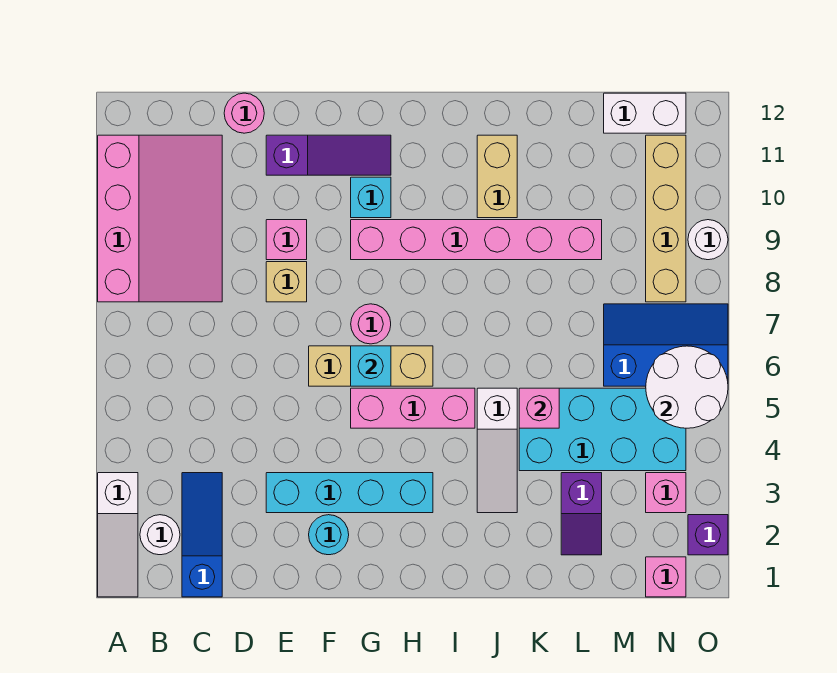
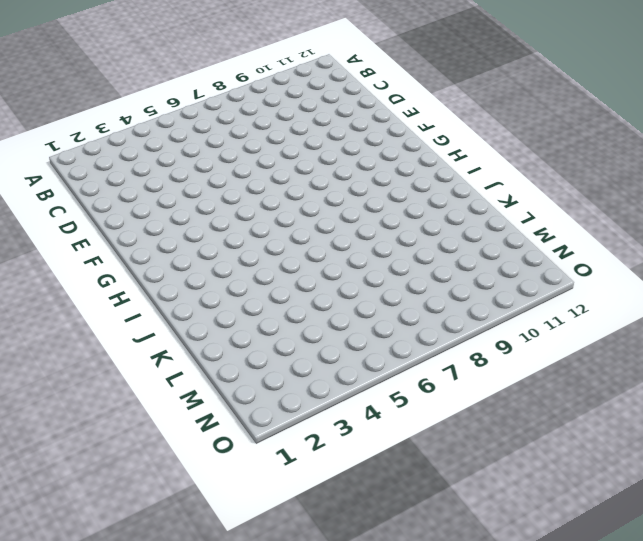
none -> white slope A1:A3 level 1 top 3
none -> pink slope A8:C11 level 1 top A
none -> white round brick B2 level 1

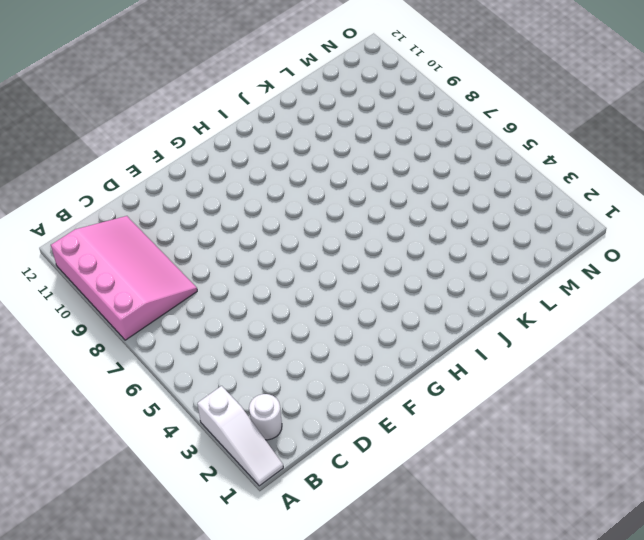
none -> blue slope C1:C3 level 1 top 1
none -> pink round brick D12 level 1
none -> cyan brick E3:H3 level 1

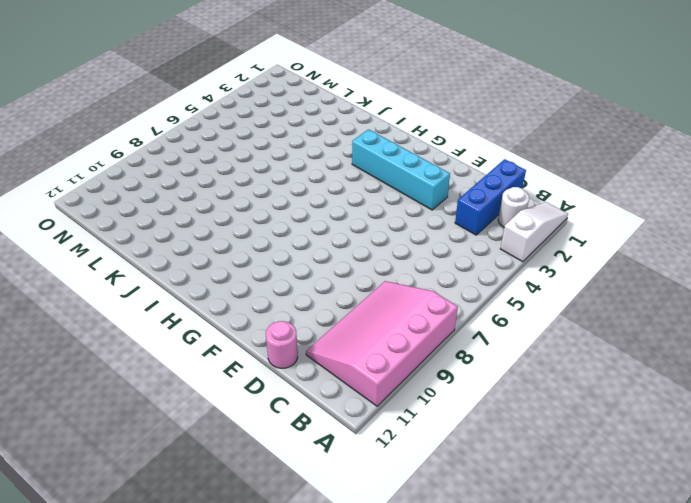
blue brick C1:C3 level 1 -> blue slope C1:C3 level 1 top 1
none -> tan brick E8 level 1
none -> pink brick E9 level 1
none -> purple slope E11:G11 level 1 top E

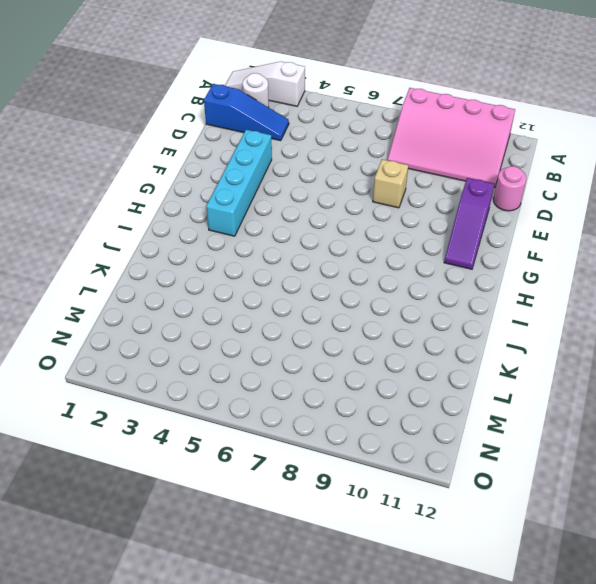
none -> pink brick E9 level 1
none -> cyan round brick F2 level 1
none -> tan brick F6:H6 level 1

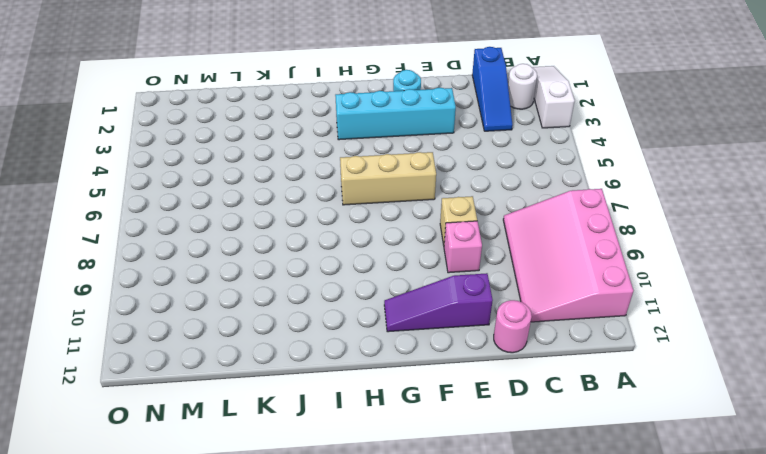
none -> pink brick G5:I5 level 1
none -> pink round brick G7 level 1
none -> pink brick G9:L9 level 1

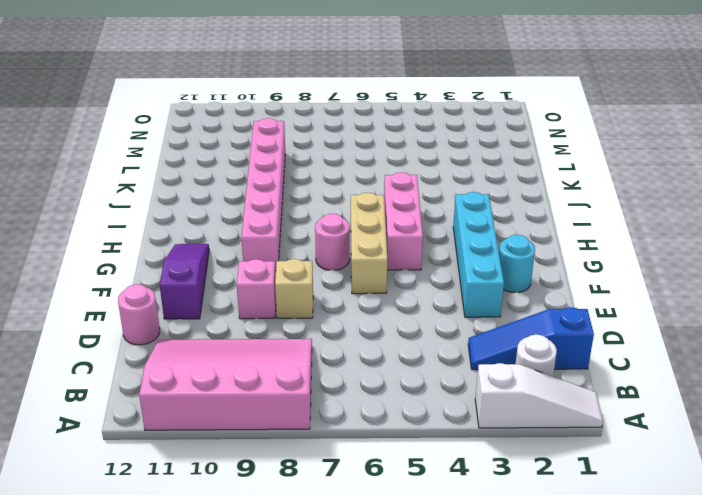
none -> cyan brick G10 level 1
none -> white slope J3:J5 level 1 top 5
none -> tan brick J10:J11 level 1

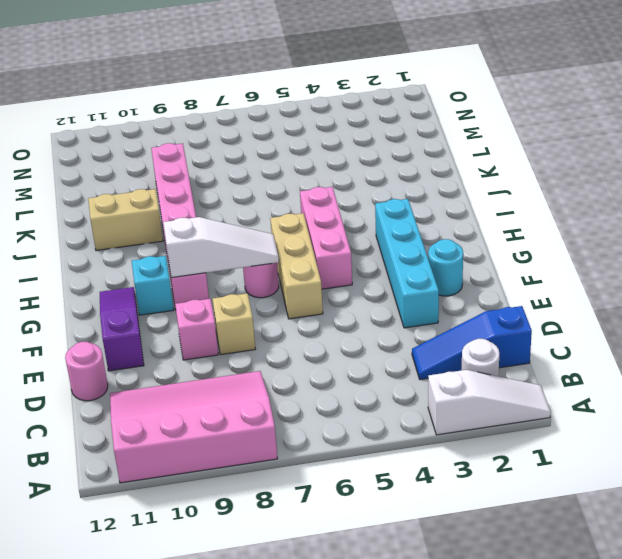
white slope G7:G9 level 2 top 9 -> white slope J3:J5 level 1 top 5
none -> cyan brick K4:N5 level 1
none -> purple slope L2:L3 level 1 top 3
none -> blue slope M6:O7 level 1 top 6

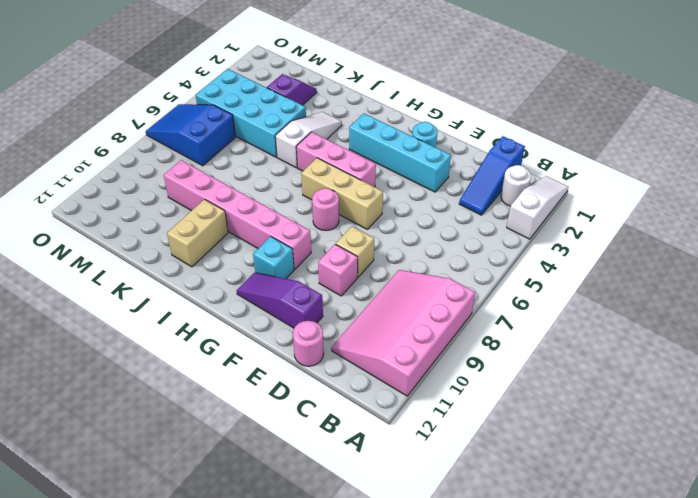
blue slope M6:O7 level 1 top M -> blue slope M6:O7 level 1 top 6
none -> white brick M12:N12 level 1
none -> pink brick N1 level 1
none -> pink brick N3 level 1

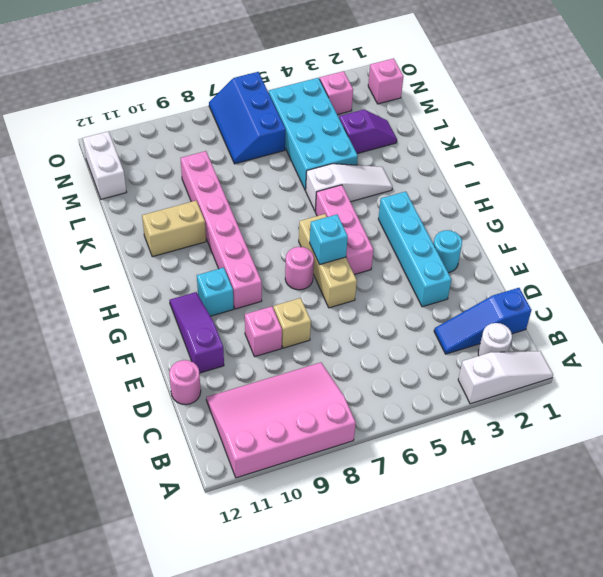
none -> tan brick N8:N11 level 1
none -> purple brick O2 level 1
none -> white round brick O9 level 1

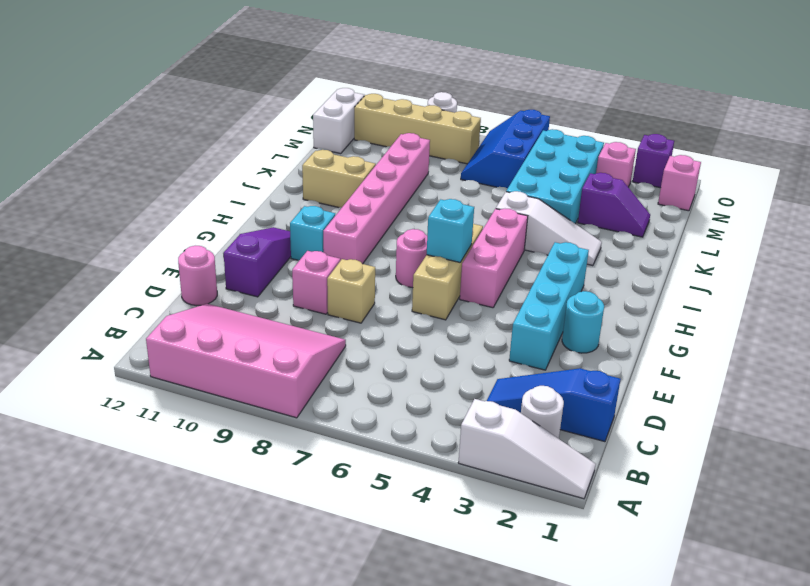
none -> pink brick K5 level 2
none -> white round brick N5:O6 level 2

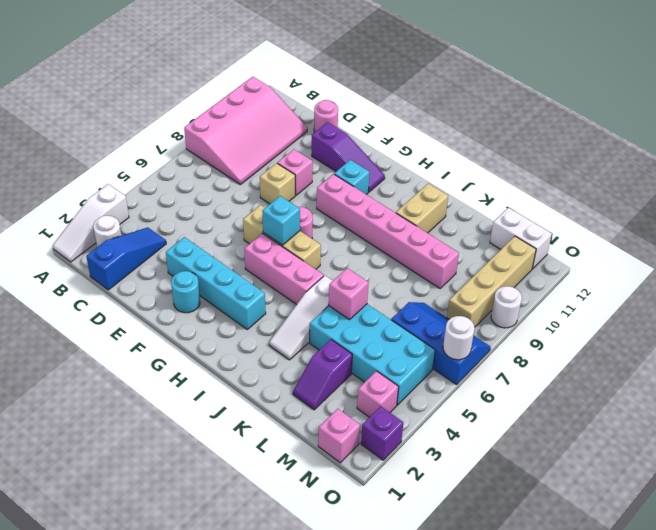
white round brick O6 level 2 -> white round brick N5:O6 level 2

